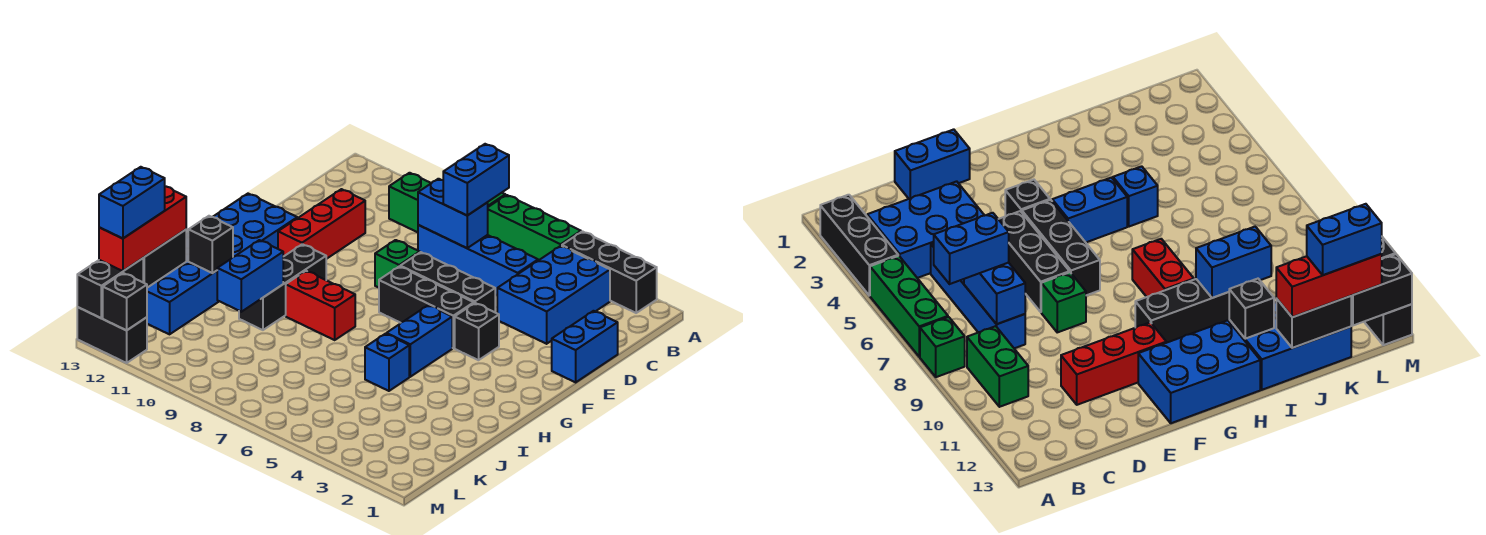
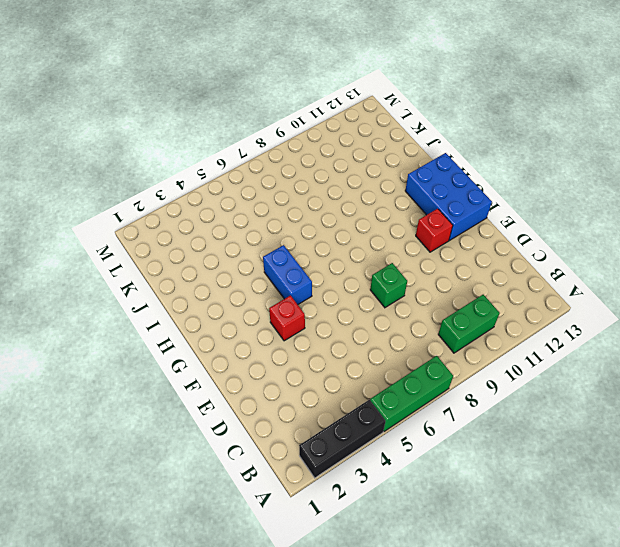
red brick F4 level 1 -> black brick F4 level 1
red brick F11 level 1 -> red brick D11:F11 level 1
none -> green brick A8 level 1
none -> blue brick B3:D4 level 1
none -> blue brick C5:C8 level 1

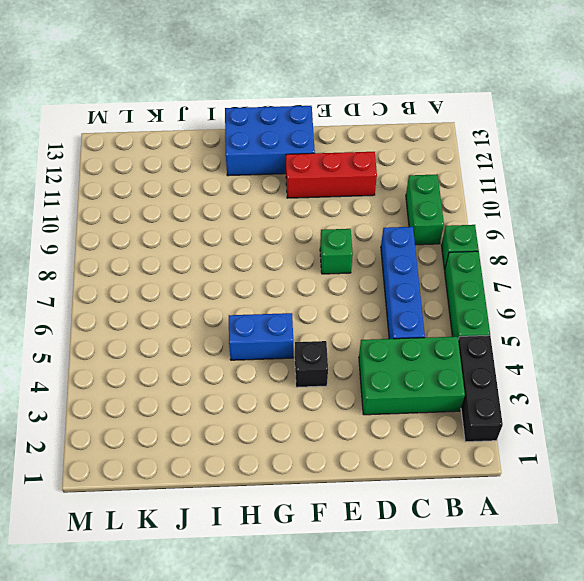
green brick B3:D4 level 1 -> blue brick B3:D4 level 1
none -> blue brick D1:E1 level 1
none -> black brick E5:E7 level 1
none -> black brick F5:F7 level 1

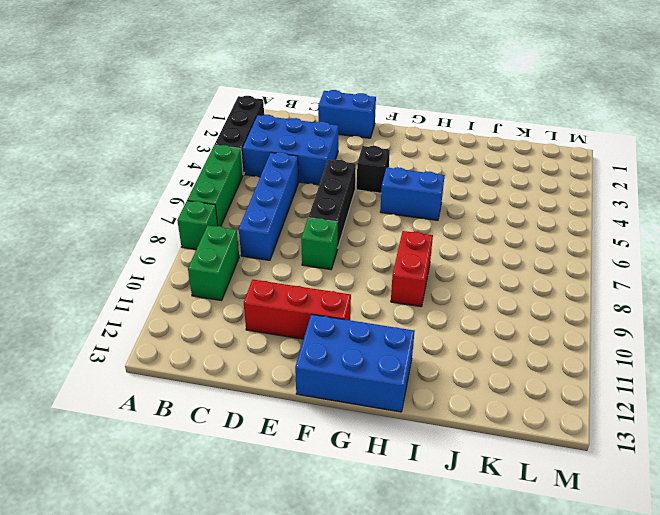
none -> black brick F5:F7 level 1
none -> black brick G10:I10 level 1
none -> blue brick I5 level 1

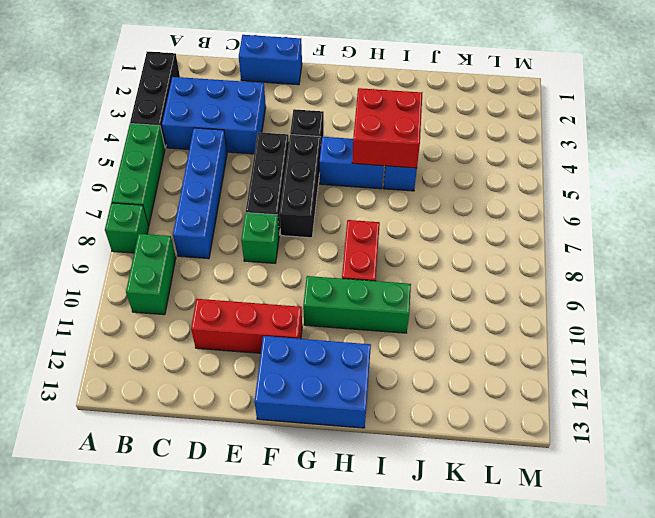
green brick G10:I10 level 1 -> black brick G10:I10 level 1
red brick H4:I5 level 2 -> none
none -> blue brick I12:K13 level 1
none -> black brick M12:M13 level 1
none -> blue brick C7:C8 level 2

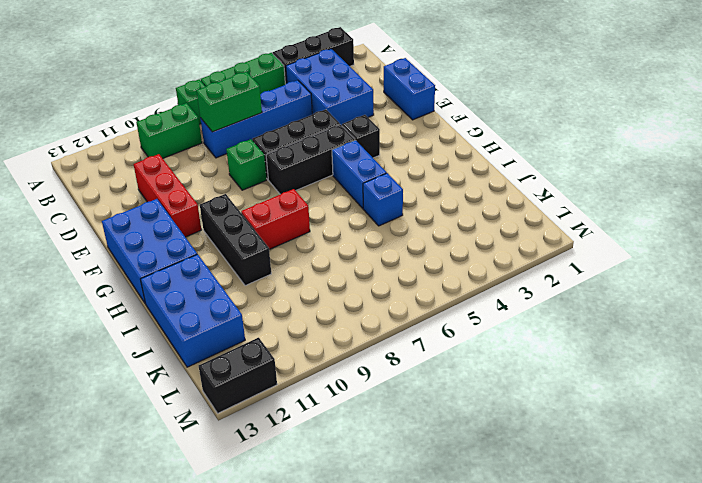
green brick C7:C8 level 2 -> blue brick C7:C8 level 2
none -> blue brick I10:J10 level 2
none -> black brick I12 level 2
none -> black brick J13:K13 level 2

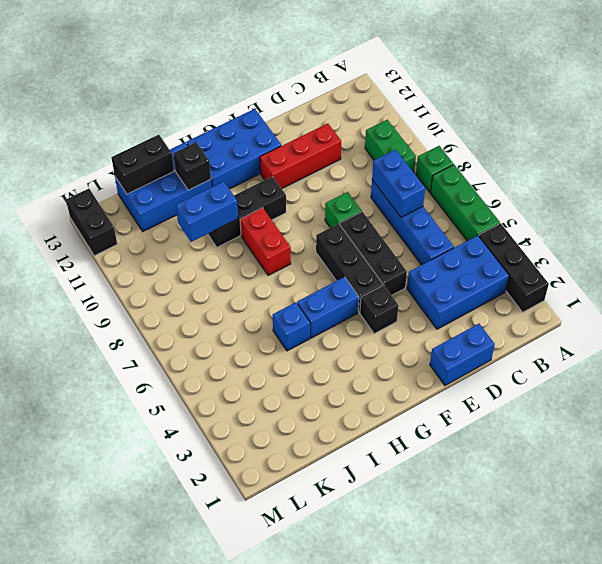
none -> black brick L13:M13 level 2
none -> black brick M12 level 2
none -> blue brick B7:C7 level 3

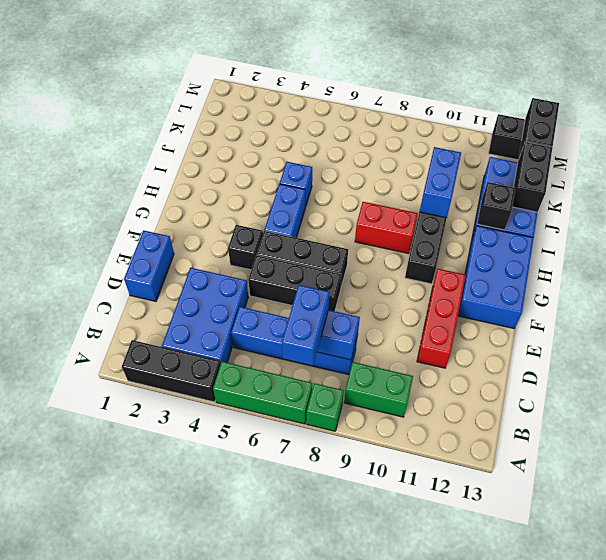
none -> green brick E8 level 1
none -> black brick M12 level 2
none -> red brick J13:L13 level 3

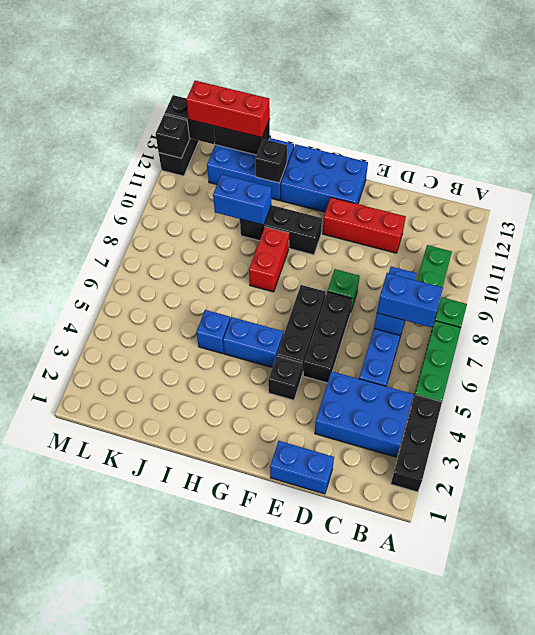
none -> blue brick K13:L13 level 4

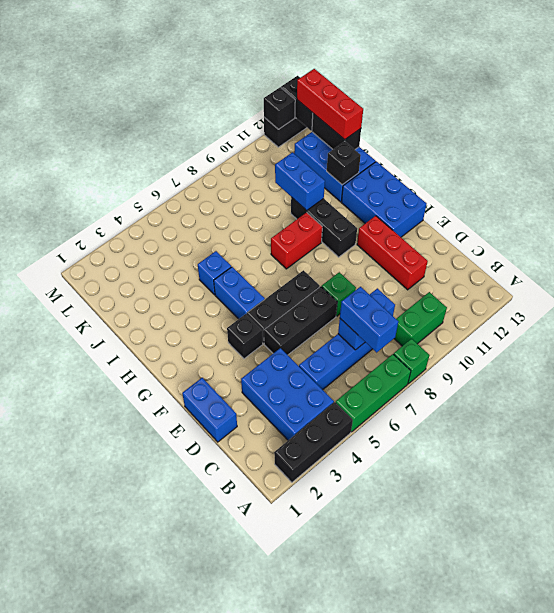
none -> blue brick K13:L13 level 4

